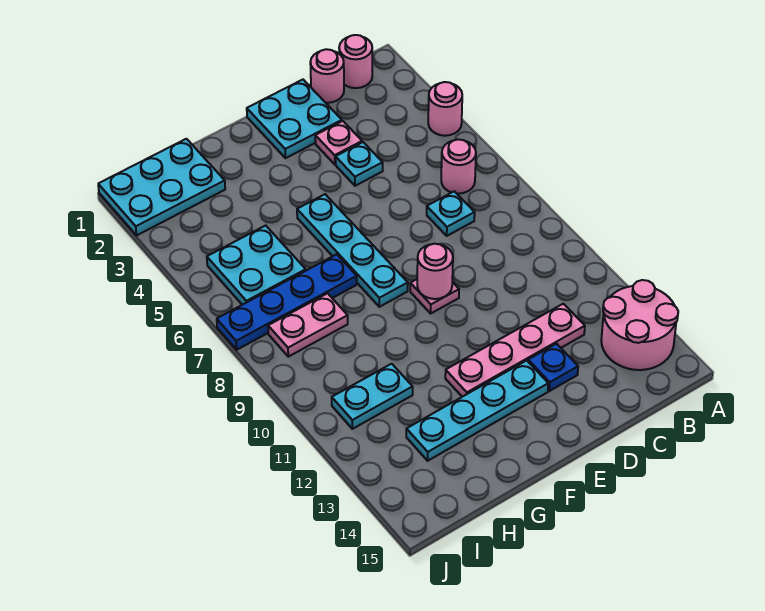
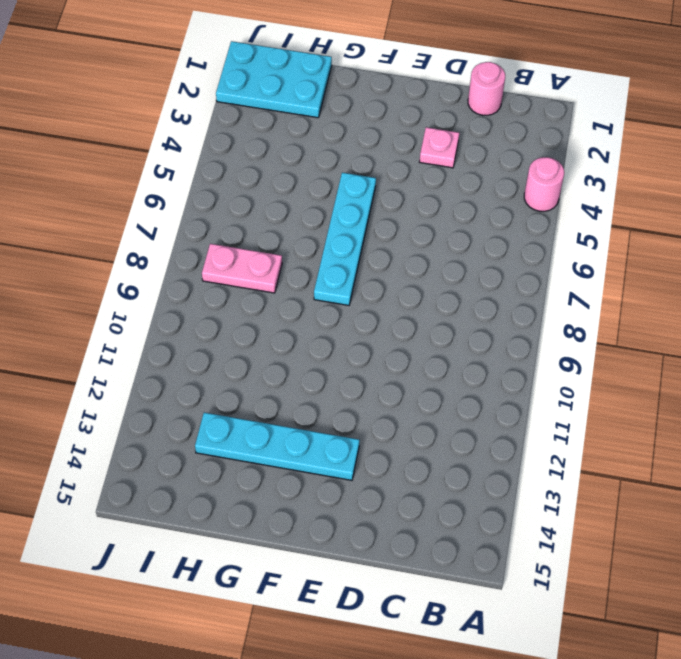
none -> pink round brick A13:B14 level 1
none -> pink round brick B1 level 1
none -> pink round brick B6 level 1

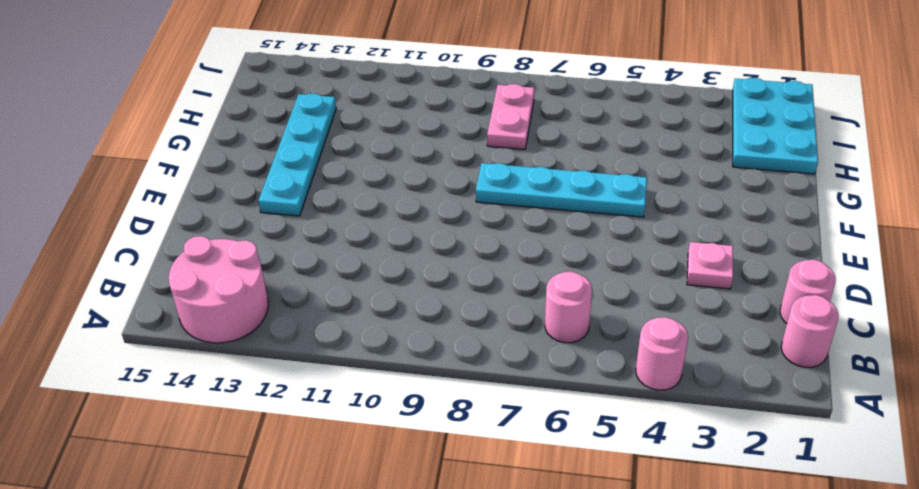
none -> cyan plate C7 level 1
none -> pink plate C12:F12 level 1
none -> cyan plate D1:E2 level 1

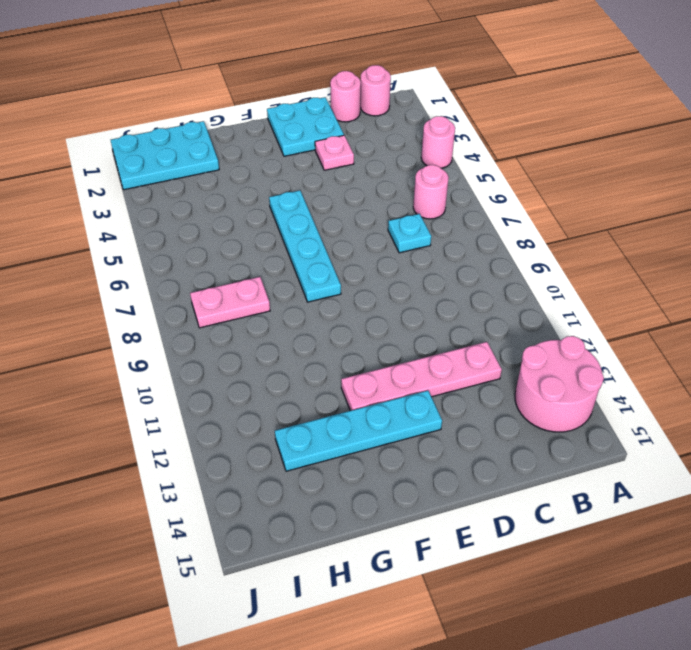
none -> cyan plate D4 level 1
none -> blue plate D13 level 1
none -> pink plate E9 level 1

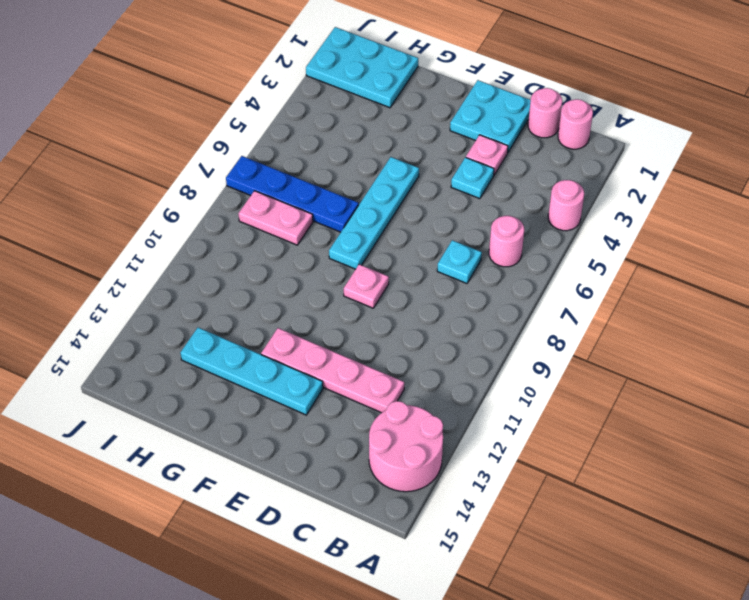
none -> blue plate D13 level 1
none -> cyan plate H5:I6 level 1
none -> cyan plate H11:I11 level 1

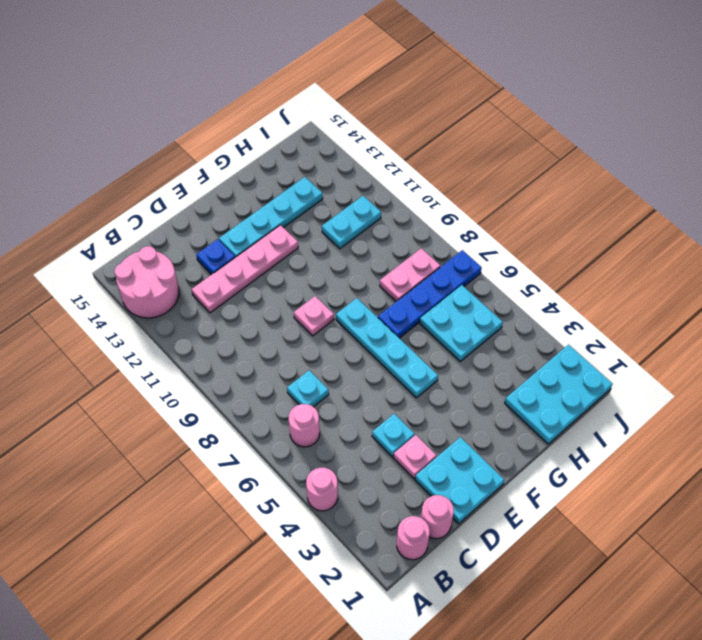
none -> pink round brick E9 level 2

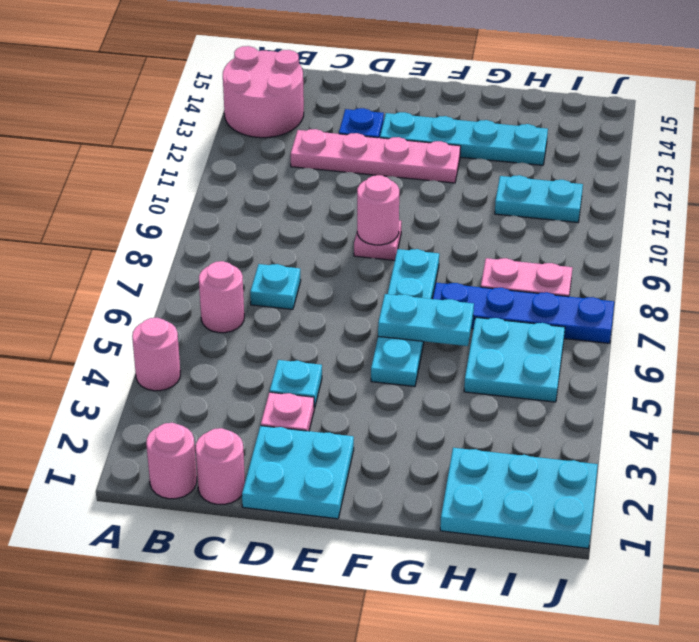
cyan plate F6:G6 level 2 -> none

